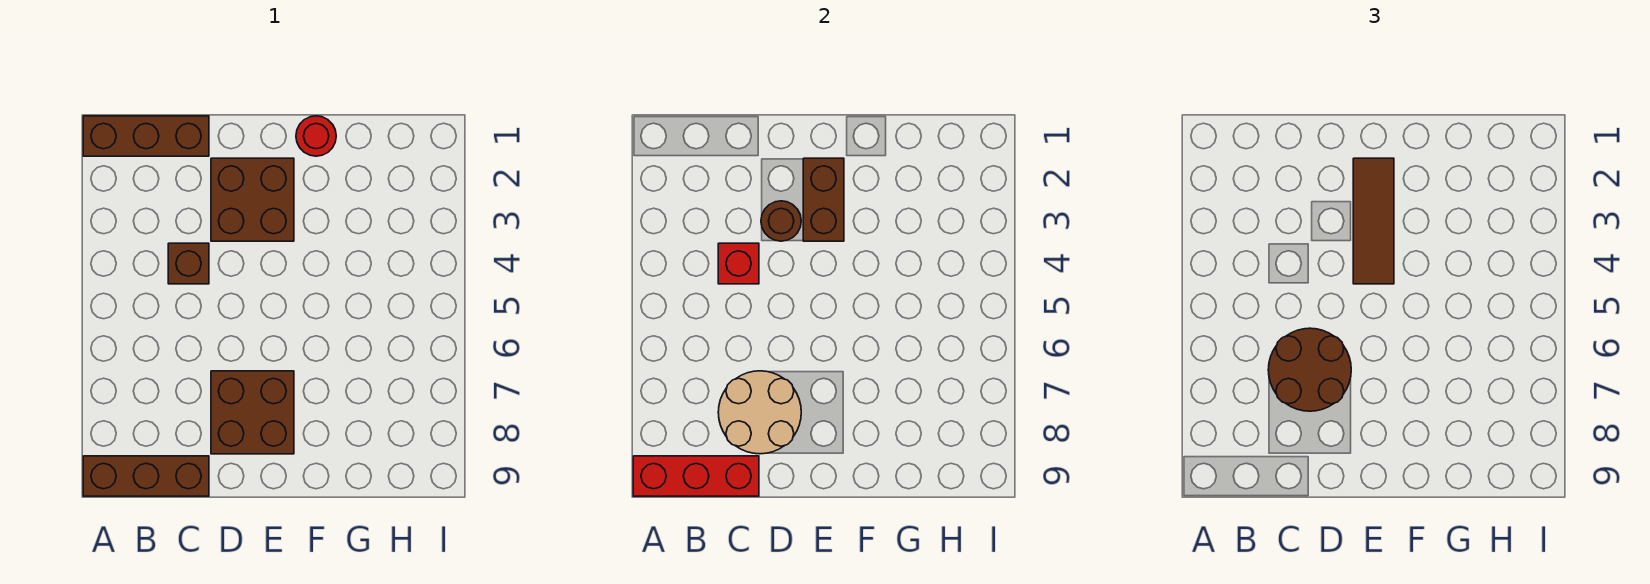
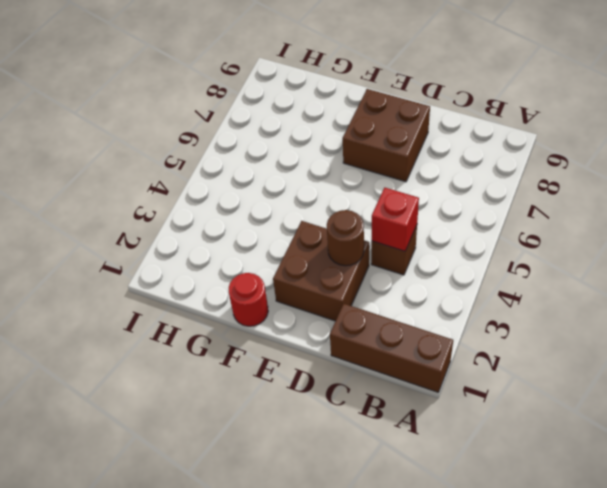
none -> brown brick A9:C9 level 1
none -> red brick A9:C9 level 2
none -> tan round brick C7:D8 level 2

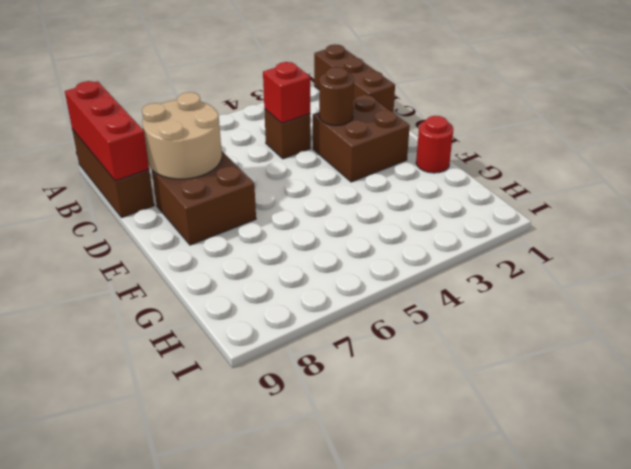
none -> brown brick E2:E3 level 2
none -> brown round brick C6:D7 level 3
none -> brown tile E2:E4 level 3

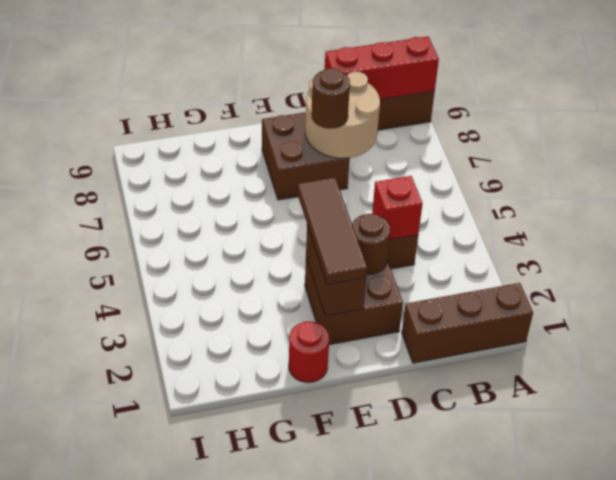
brown round brick D7 level 3 -> brown round brick C6:D7 level 3

